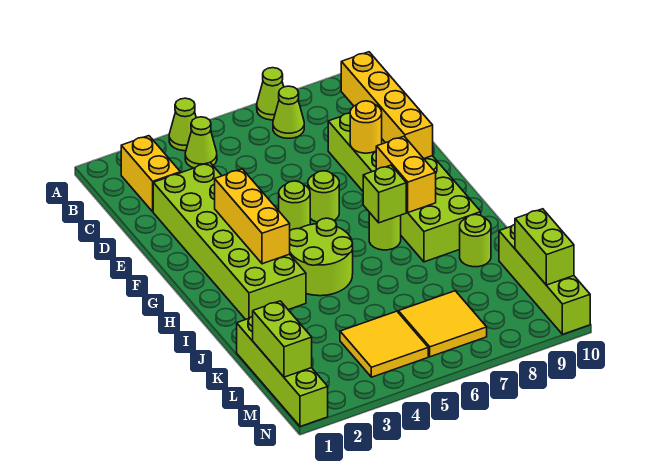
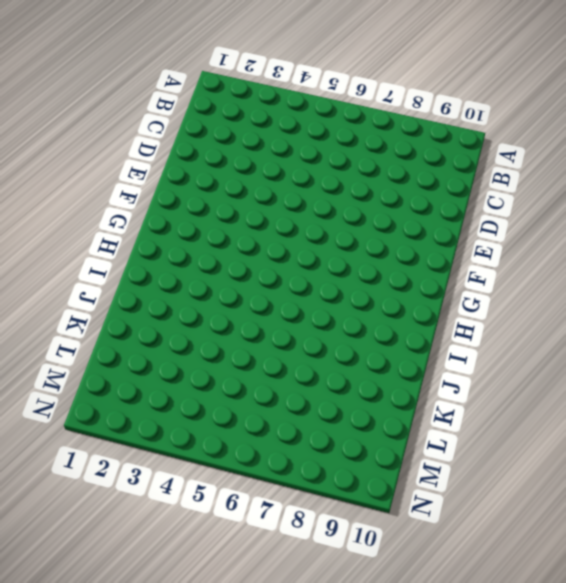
none -> lime cone A4 level 1
none -> lime cone A7 level 1
none -> yellow brick B2:C2 level 1

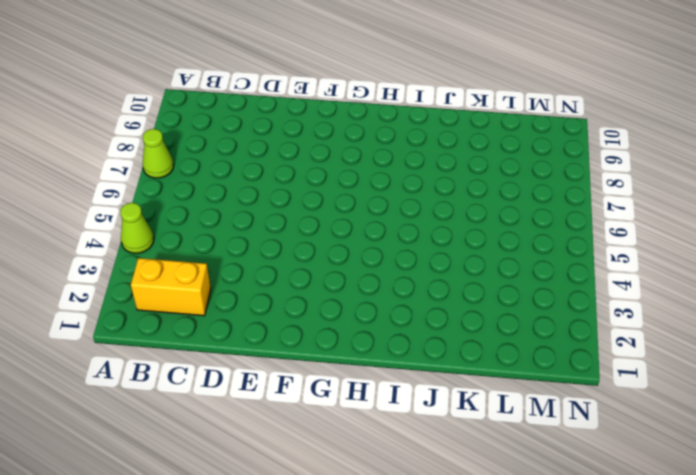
none -> lime cone B4 level 1
none -> lime cone B7 level 1
none -> lime brick D2:I3 level 1

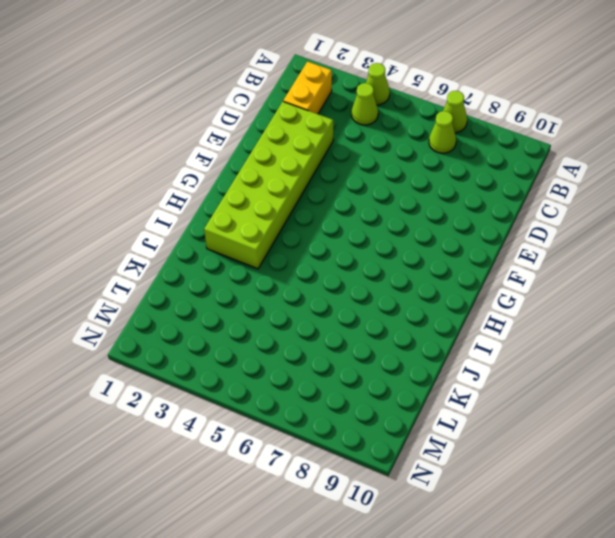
none -> lime brick D8:I9 level 1
none -> lime round brick F5 level 1
none -> lime round brick F6 level 1

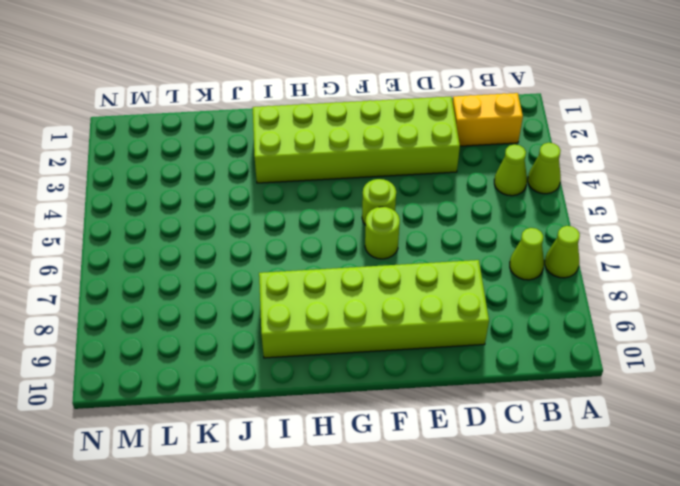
none -> lime round brick H4:I5 level 1
none -> lime round brick H7 level 1
none -> lime round brick J9 level 1

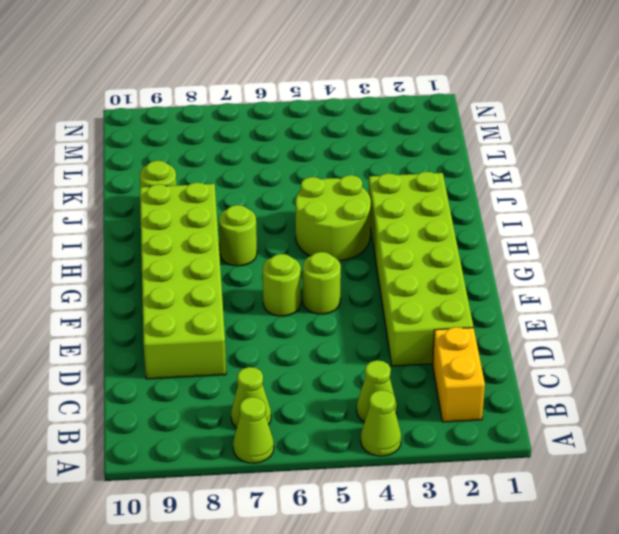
none -> lime brick K1:N1 level 1
none -> lime brick K10:N10 level 1
none -> yellow tile L4:M5 level 1

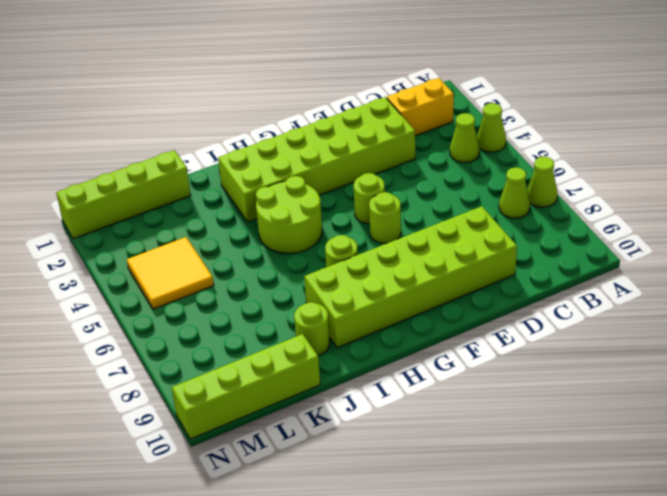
none -> yellow tile L6:M7 level 1
none -> yellow brick C9:F9 level 2
none -> yellow round brick E8 level 2

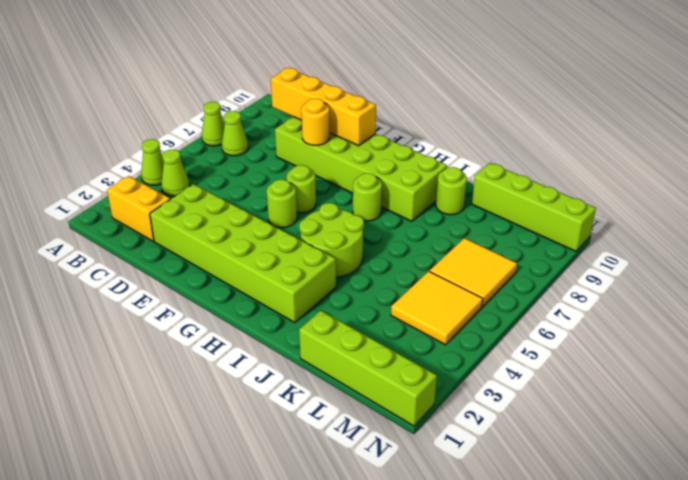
none -> yellow brick F3:H3 level 2
none -> yellow brick G8:H8 level 2
none -> lime brick H7 level 2

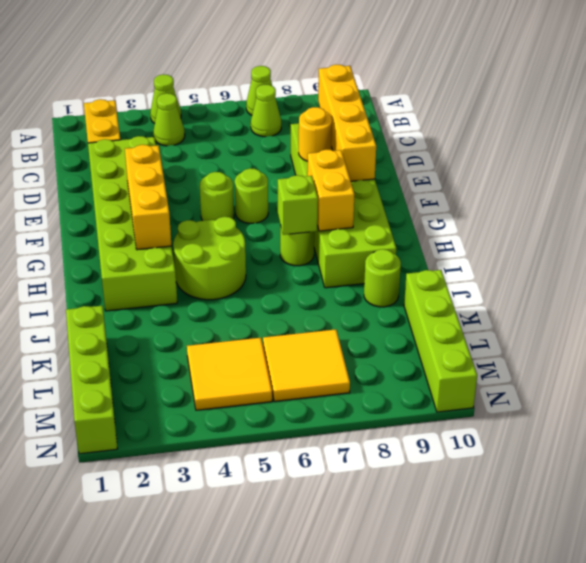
none -> lime brick L1:M1 level 2
none -> lime brick L10:M10 level 2

